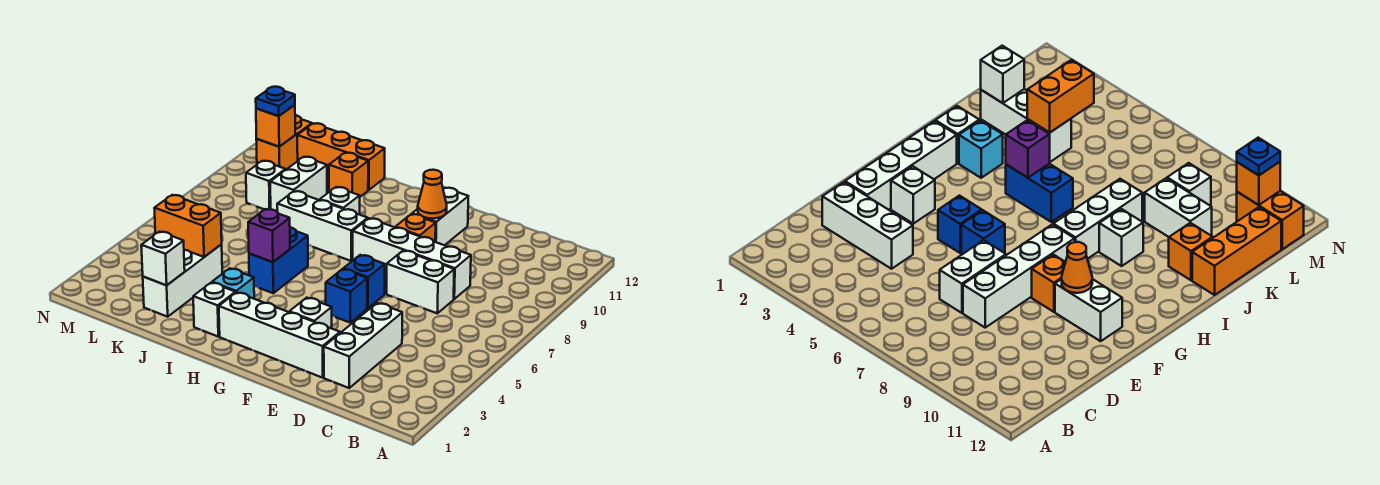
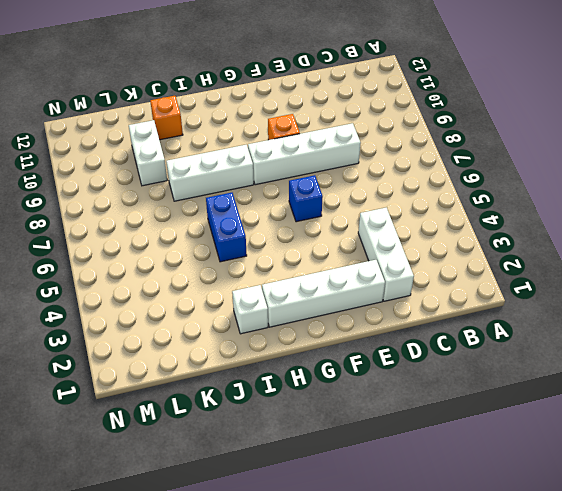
none -> white brick D7:E7 level 1
none -> white brick F3 level 1
none -> blue brick F5 level 1

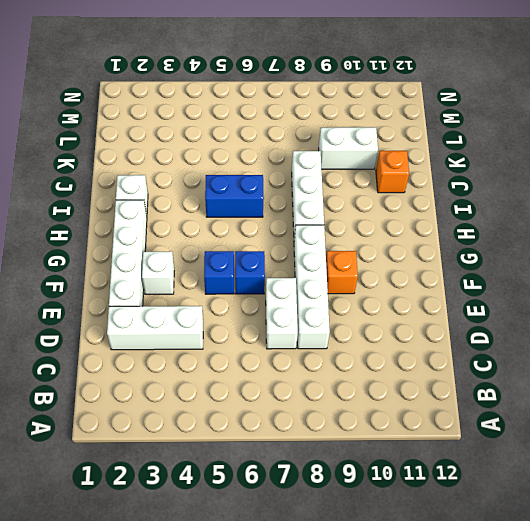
none -> white brick F10:F11 level 1
none -> cyan brick I3 level 1
none -> white brick I9 level 1

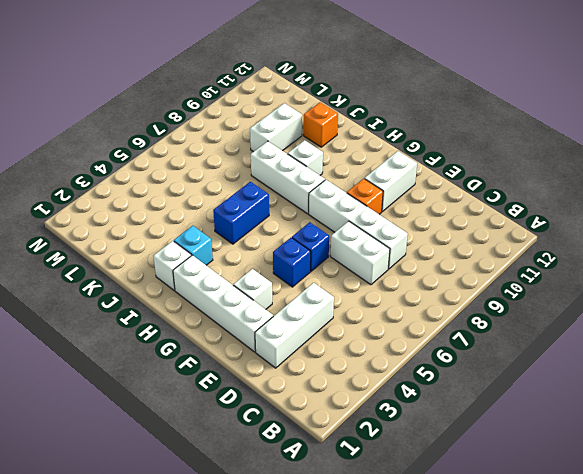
none -> orange brick J12:L12 level 1
none -> white brick K2:K4 level 1
none -> white brick L9 level 1

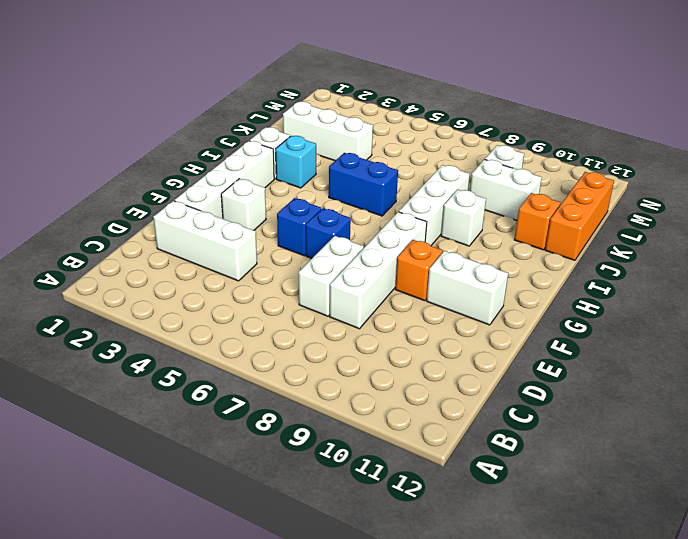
none -> orange brick M11:M12 level 1
none -> orange cone F10 level 2
none -> purple brick I5 level 2

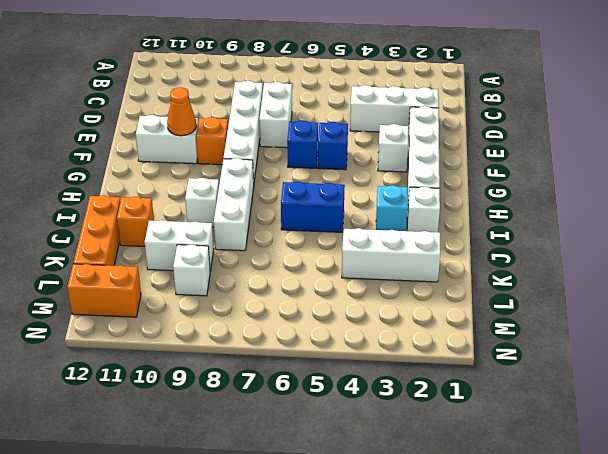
none -> purple brick I5 level 2
none -> white brick K2 level 2
none -> orange brick K4:L4 level 2

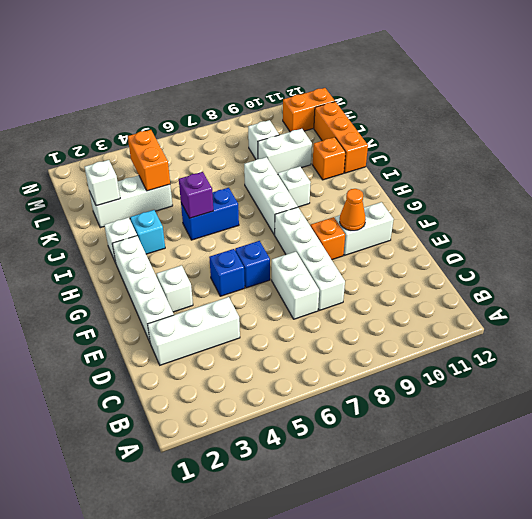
none -> orange brick M11 level 2
none -> blue plate M11 level 3

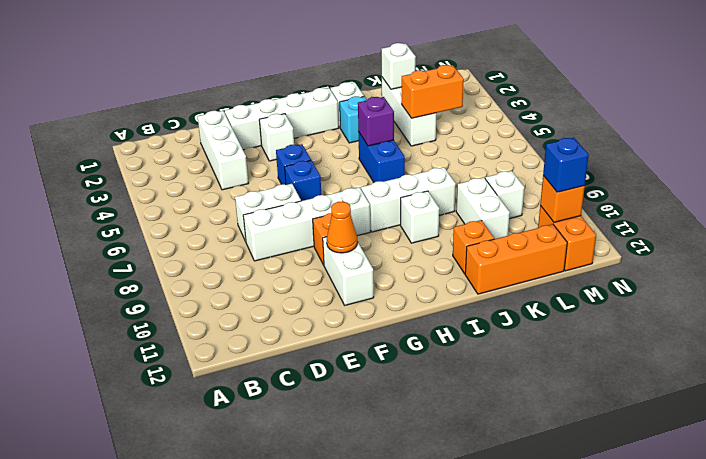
blue brick M11 level 3 -> blue plate M11 level 3

